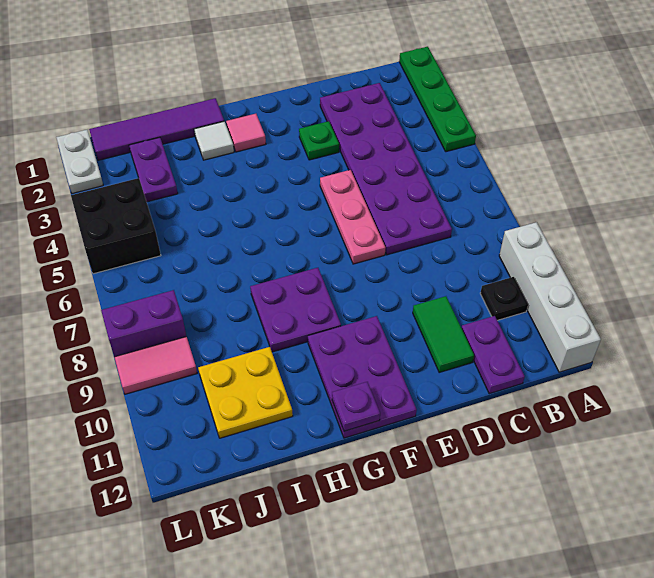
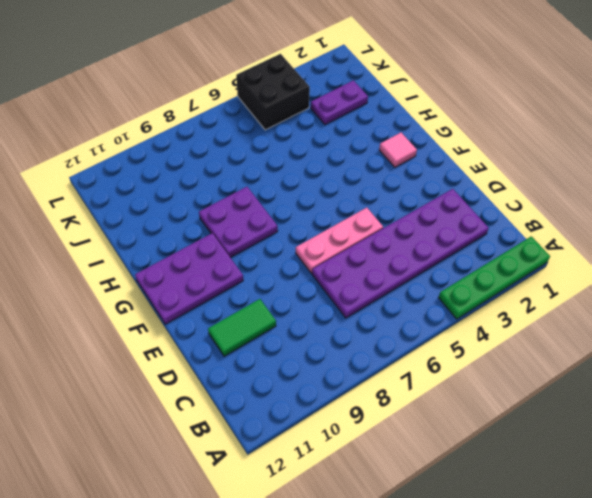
none -> white brick A9:A12 level 1
none -> black plate B10 level 1
none -> purple plate C11:C12 level 1

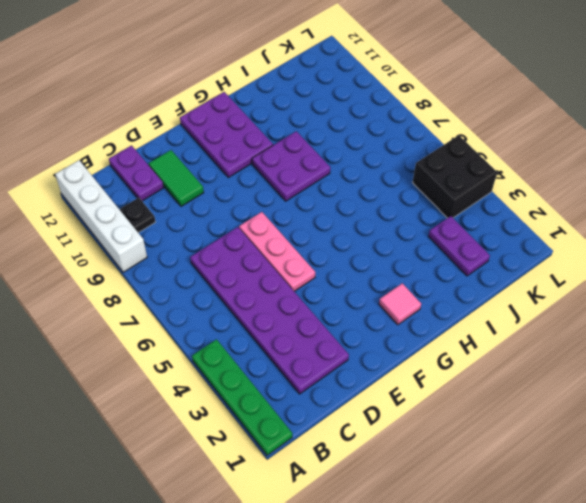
none -> green plate E3 level 1
none -> purple tile H1:K1 level 1
none -> white tile H2 level 1

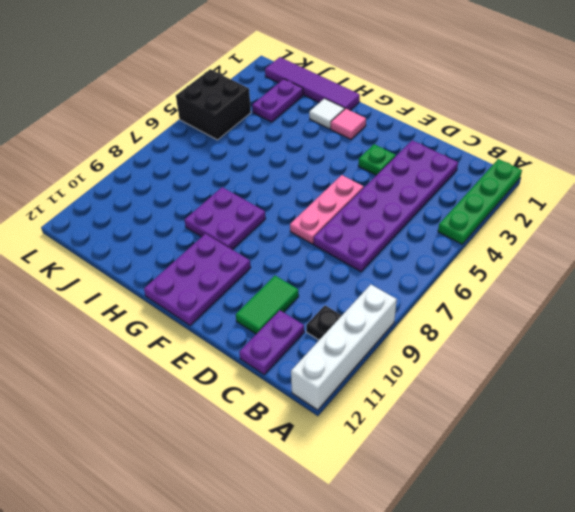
none -> yellow plate I10:J11 level 1
none -> purple brick K8:L8 level 1
none -> pink tile K9:L9 level 1

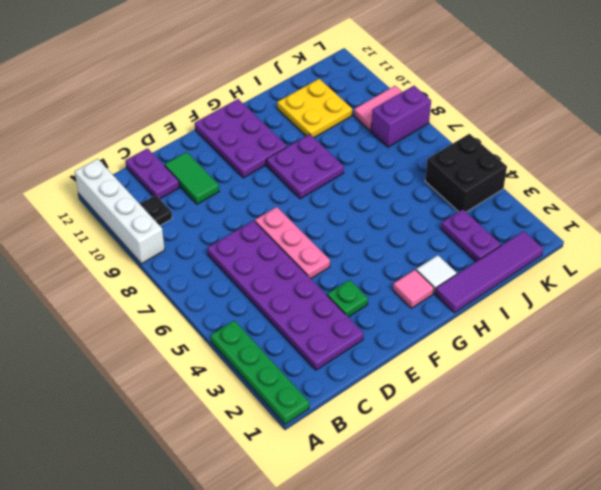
none -> white plate L1:L2 level 1
none -> purple plate G12 level 2

